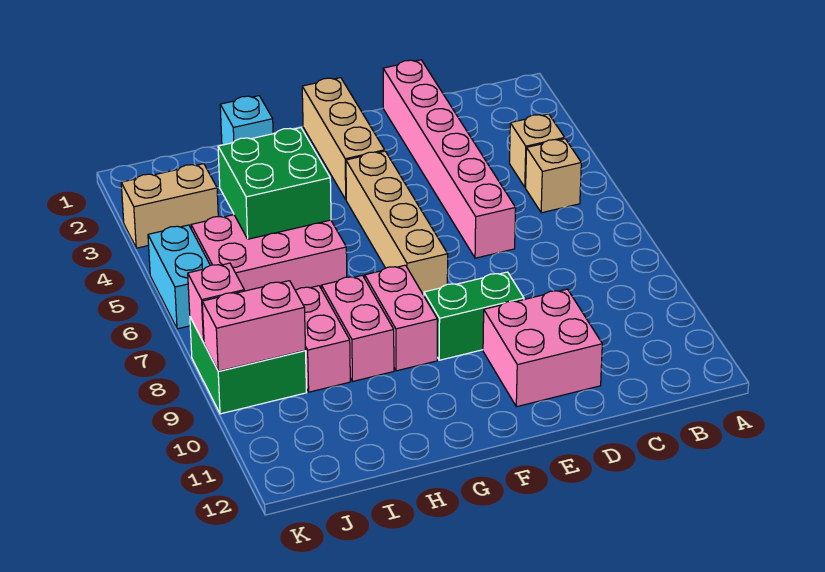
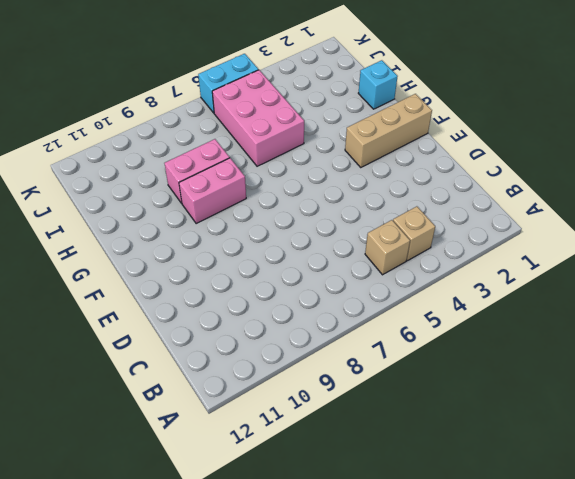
none -> pink brick D1:D6 level 1
none -> pink brick D10:E11 level 1
none -> green brick E9:F9 level 1

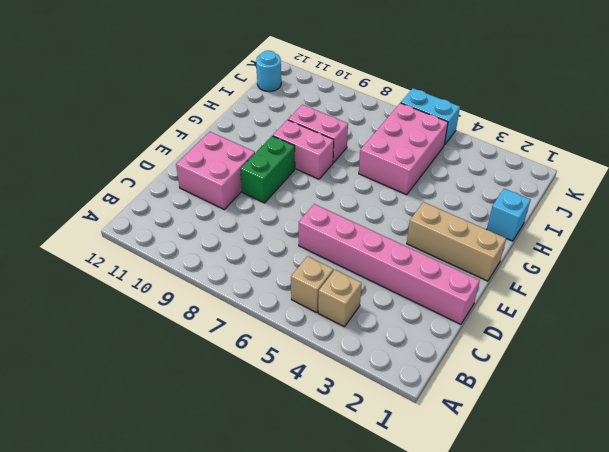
cyan round brick J12 level 1 -> none
none -> tan brick F4:F7 level 1
none -> pink brick I8:I9 level 1
none -> tan brick J3:K3 level 1

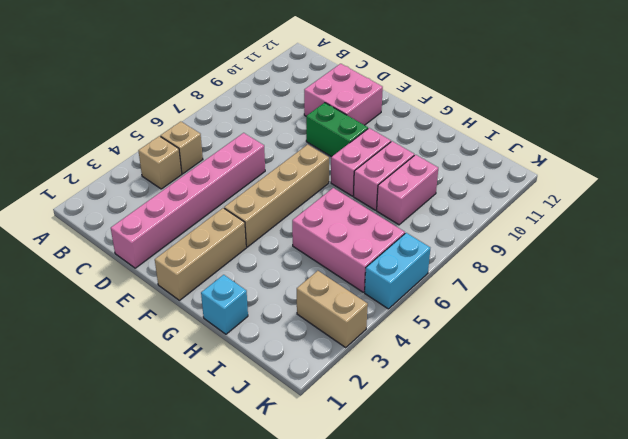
none -> green brick J8:K9 level 1
none -> green brick H4:I5 level 2
none -> pink brick J9:K9 level 2

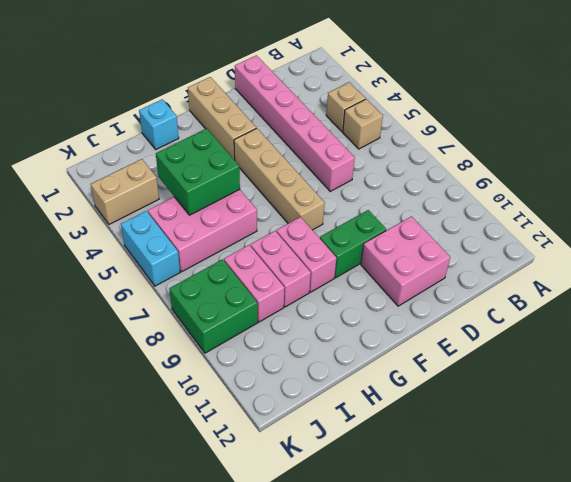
none -> pink brick J9:K9 level 2
none -> pink brick K8 level 2

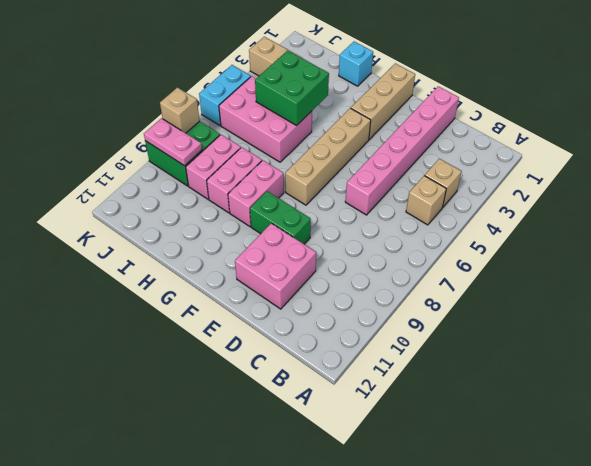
pink plate J9:K9 level 2 -> pink brick J9:K9 level 2
tan brick K8 level 2 -> pink brick K8 level 2

